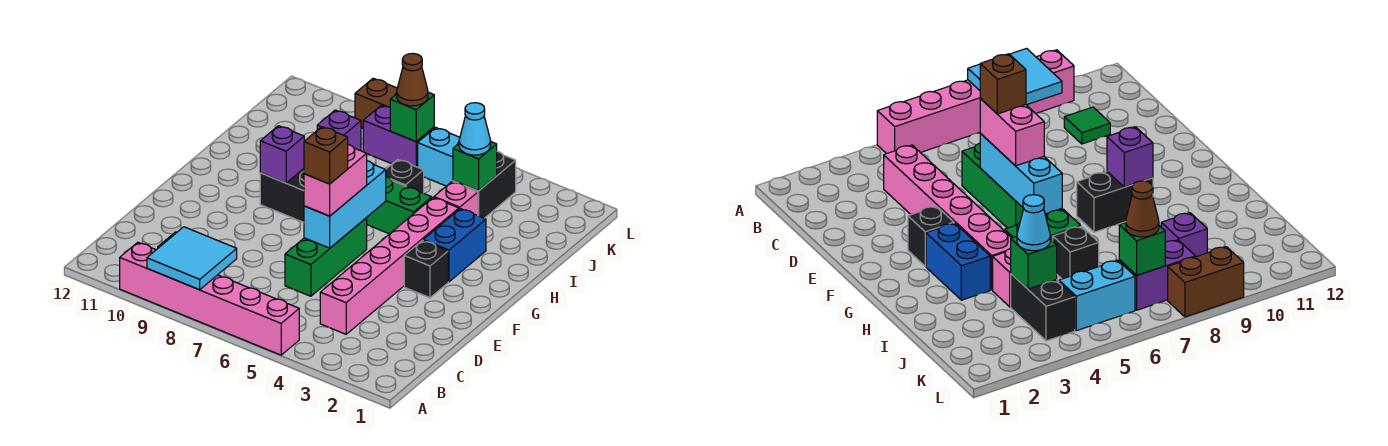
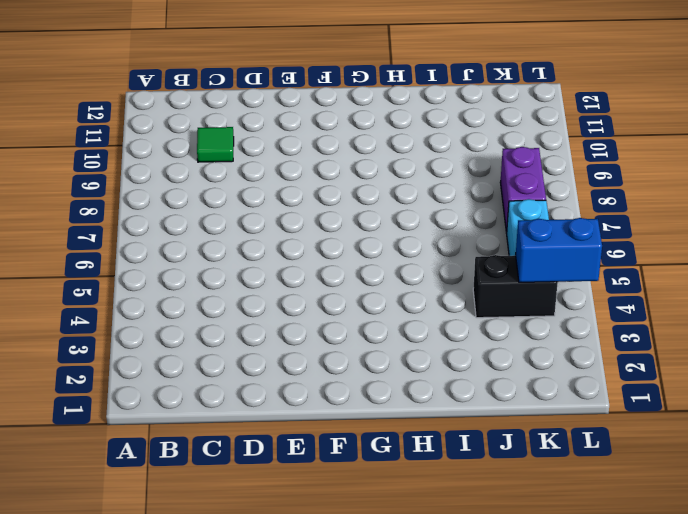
blue brick K4:L4 level 2 -> blue brick G3:H3 level 1
none -> pink brick A5:A10 level 1
none -> pink brick C4:H4 level 1
none -> green brick D6:F6 level 1

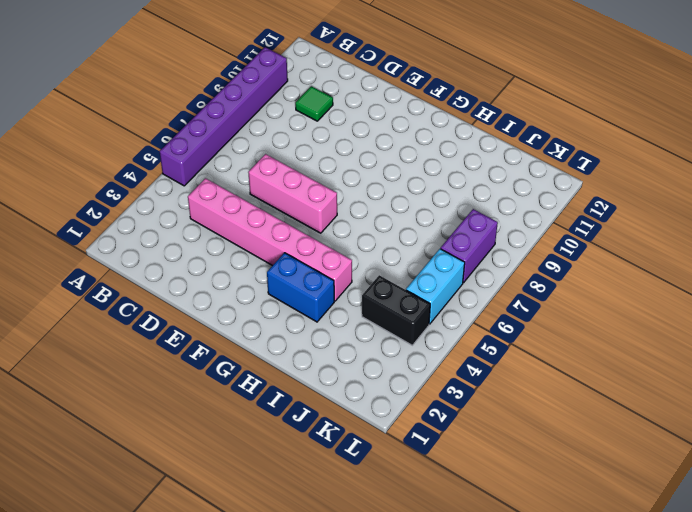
purple brick A5:A10 level 1 -> pink brick A5:A10 level 1
pink brick D6:F6 level 1 -> green brick D6:F6 level 1
none -> black brick F3 level 1
none -> black brick G8:G9 level 1
none -> green brick H5:H6 level 1

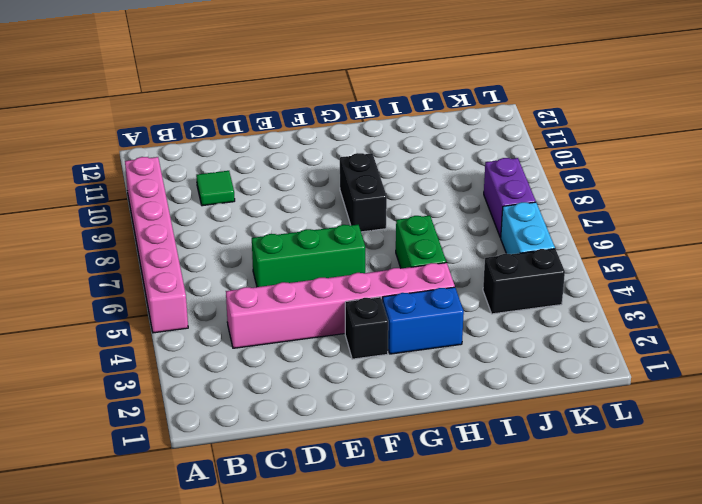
none -> pink brick I4 level 1
none -> black brick I6 level 1
none -> purple brick J9 level 1

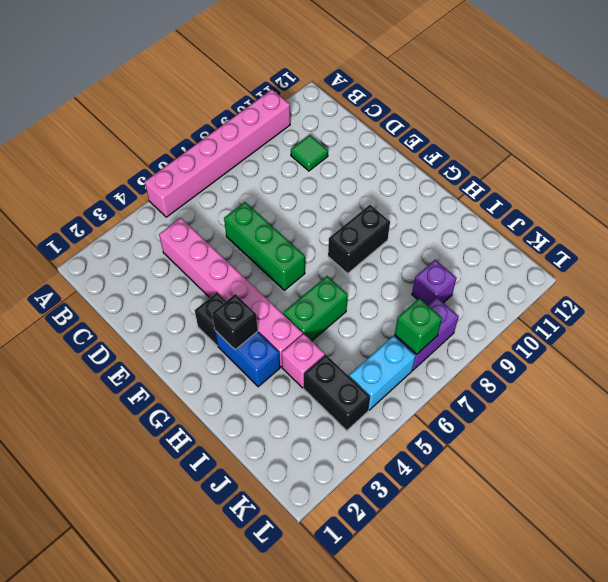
black brick G3 level 2 -> black brick I6 level 1
none -> brown brick L8:L9 level 1
none -> cyan tile A8:B9 level 2
none -> cyan brick E6:G6 level 2

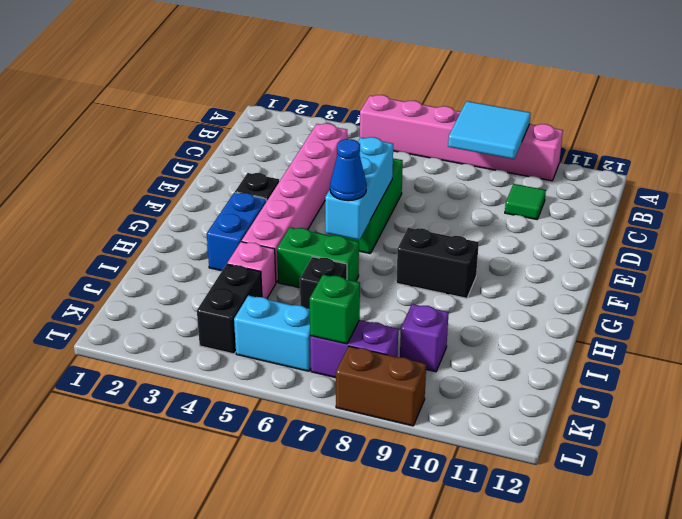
blue cone G6 level 3 -> none
none -> purple brick G9 level 2
none -> green brick J4 level 2
none -> pink brick E6:F6 level 3

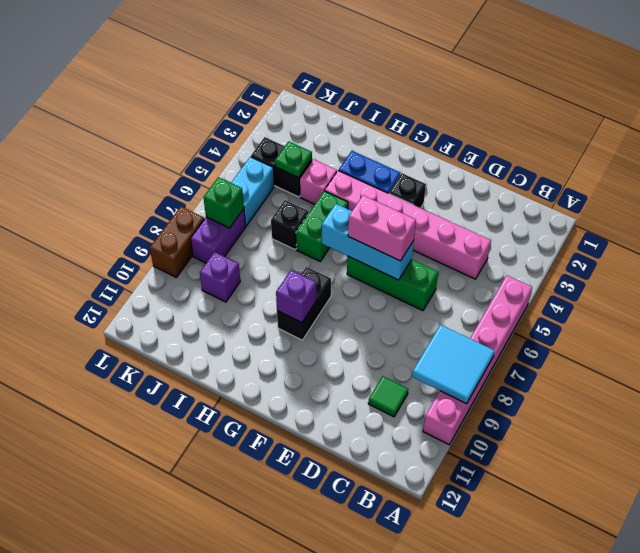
green plate J4 level 2 -> green brick J4 level 2
none -> cyan cone J4 level 3
none -> brown cone K7 level 3
none -> brown brick E6 level 4

